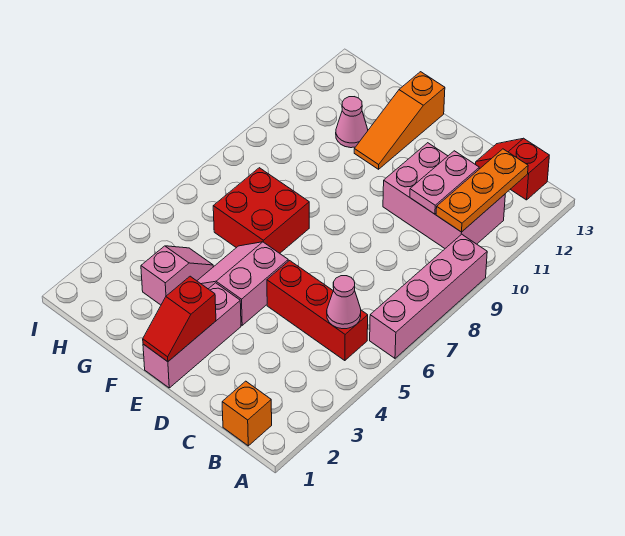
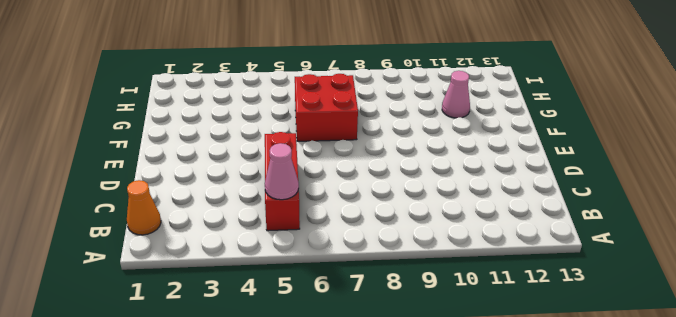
orange cone B1 level 1 -> orange brick B1 level 1
none -> pink brick A6:A9 level 1
none -> pink brick B10:D11 level 1
none -> red slope B13:C13 level 1 top B

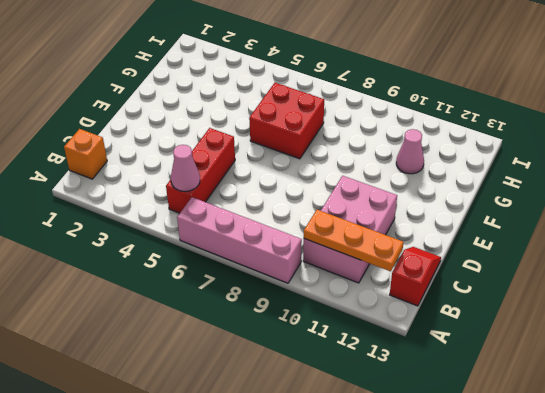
none -> pink brick E1:E3 level 1
none -> pink slope E4:F5 level 1 top E
none -> orange slope F11:F13 level 1 top 13

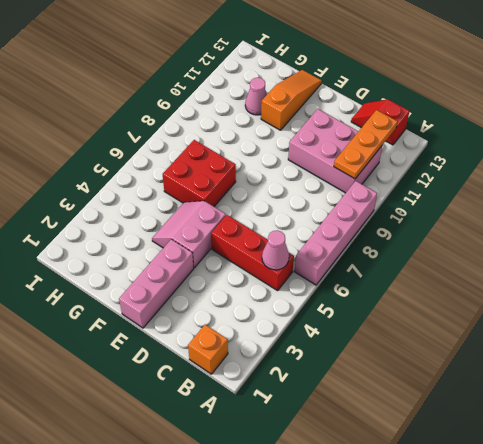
orange slope F11:F13 level 1 top 11 -> orange slope F11:F13 level 1 top 13
none -> pink slope G3:G4 level 1 top 3
none -> pink plate C10:C11 level 2
none -> red slope E1:E2 level 2 top 2

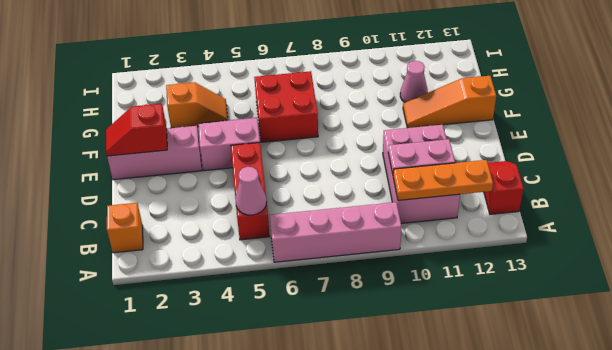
orange slope G3:G4 level 1 top 3 -> pink slope G3:G4 level 1 top 3

